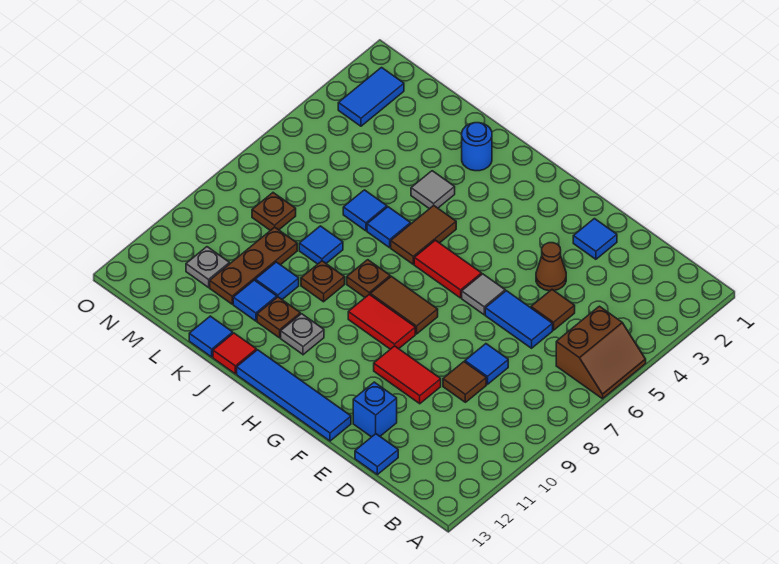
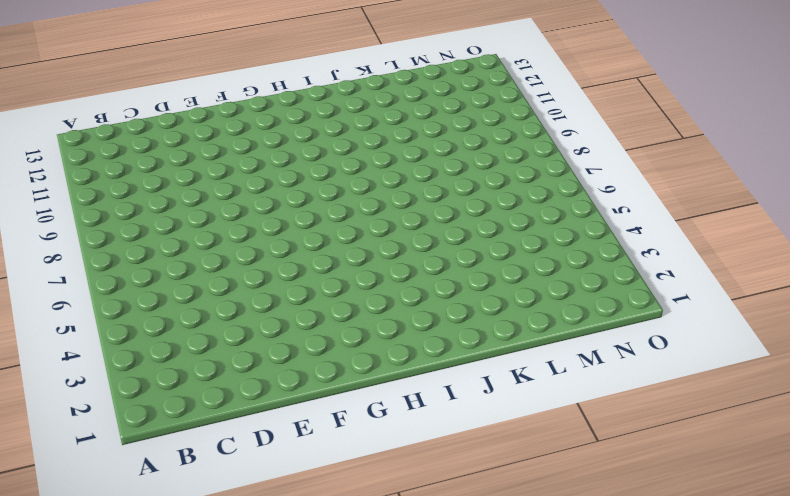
none -> brown slope A5:B6 level 1 top B
none -> brown tile D5 level 1
none -> blue tile D6:E6 level 1
none -> blue tile D8 level 1

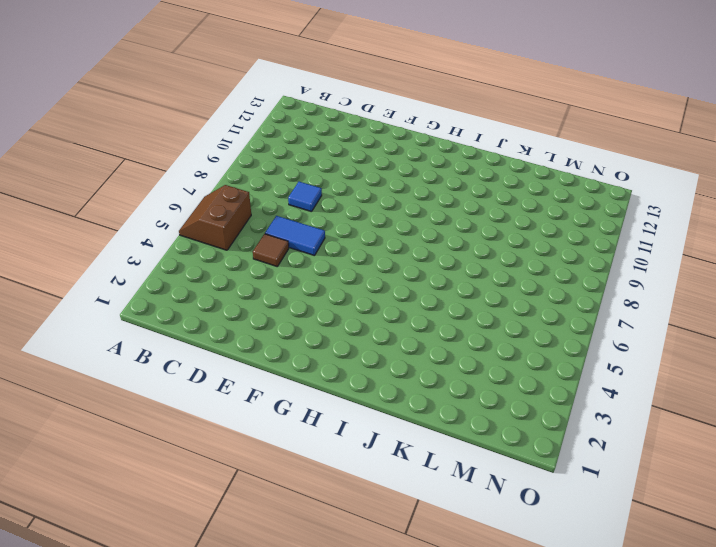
none -> brown tile D9 level 1
none -> blue tile D13 level 1
none -> blue tile E2 level 1
none -> brown cone E4 level 1

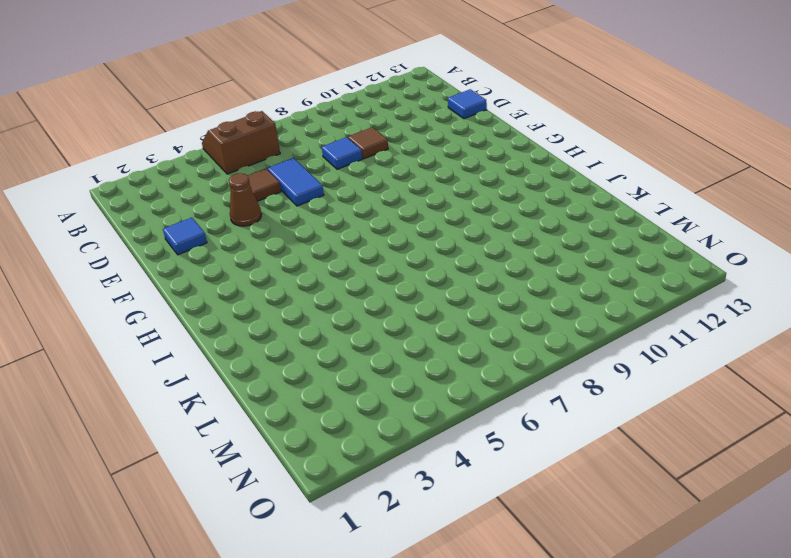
none -> red tile E10:F10 level 1
none -> blue brick E12 level 1
none -> grey tile F6 level 1
none -> blue tile F13:I13 level 1

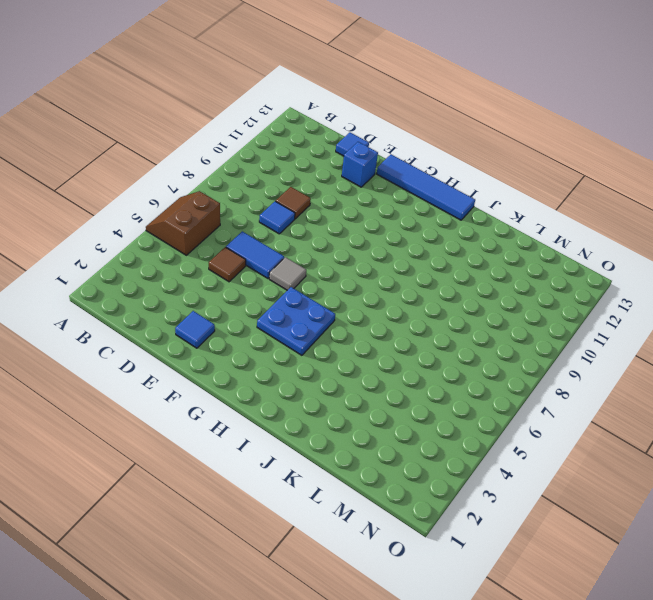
blue plate G4:H5 level 1 -> none
none -> brown cone E4 level 1
none -> red tile E10:F10 level 1
none -> red tile G6:H6 level 1
none -> brown tile G8:H8 level 1

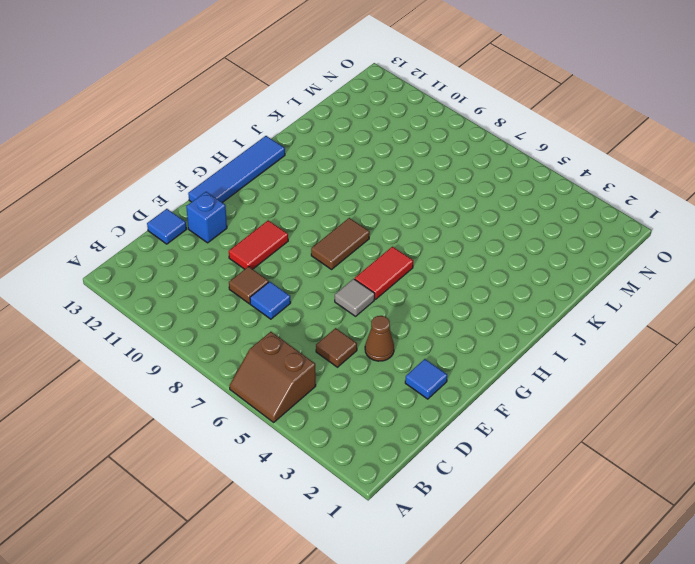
none -> blue tile D6:E6 level 1
none -> red tile G9:H9 level 1
none -> brown tile I5:I6 level 1
none -> brown plate I8 level 1

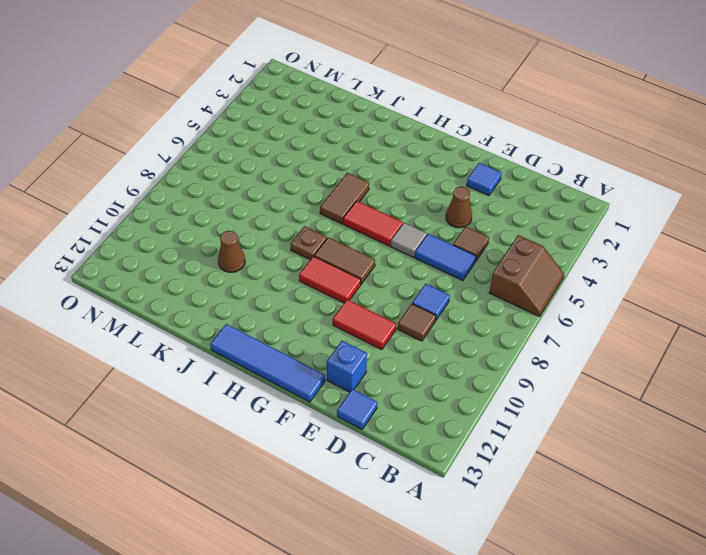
brown cone K10 level 1 -> blue tile K10 level 1
none -> grey plate I11 level 1
none -> blue round brick J2 level 1
none -> grey tile J4 level 1
none -> blue tile J6 level 1

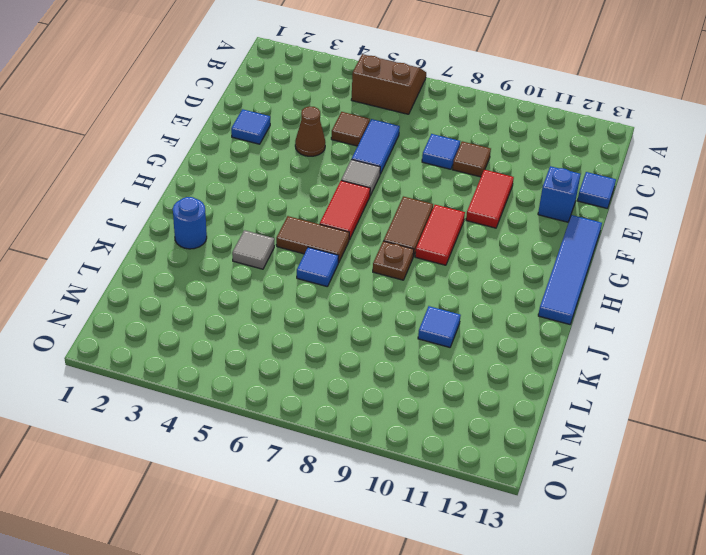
none -> grey plate I11 level 1
none -> brown plate J9 level 1
none -> brown plate J11 level 1
none -> red tile J13 level 1

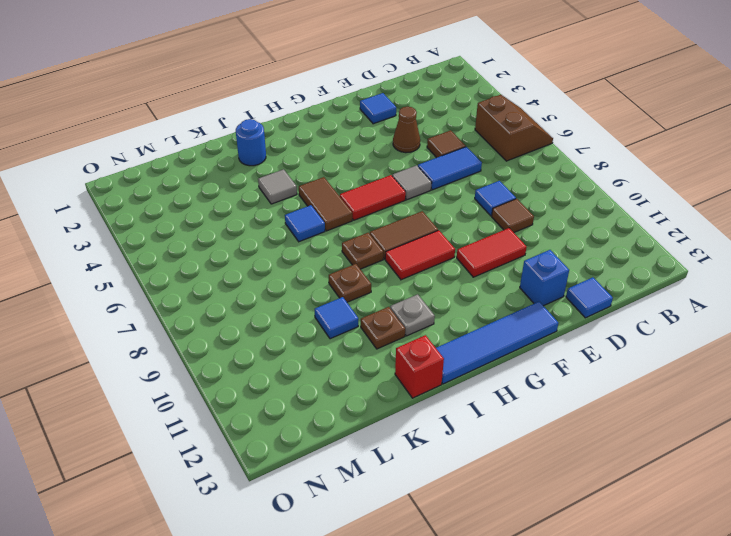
red brick J13 level 1 -> red tile J13 level 1
none -> blue tile K6 level 1
none -> blue tile K8 level 1
none -> blue tile K11 level 1
none -> blue tile K13 level 1

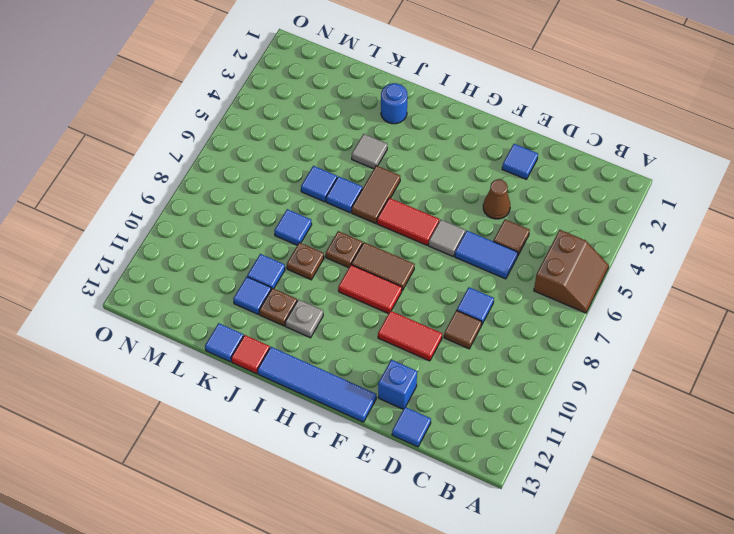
none -> brown plate L9:L11 level 1
none -> brown plate M8 level 1
none -> grey plate M11 level 1
none -> blue tile N2:N3 level 1

